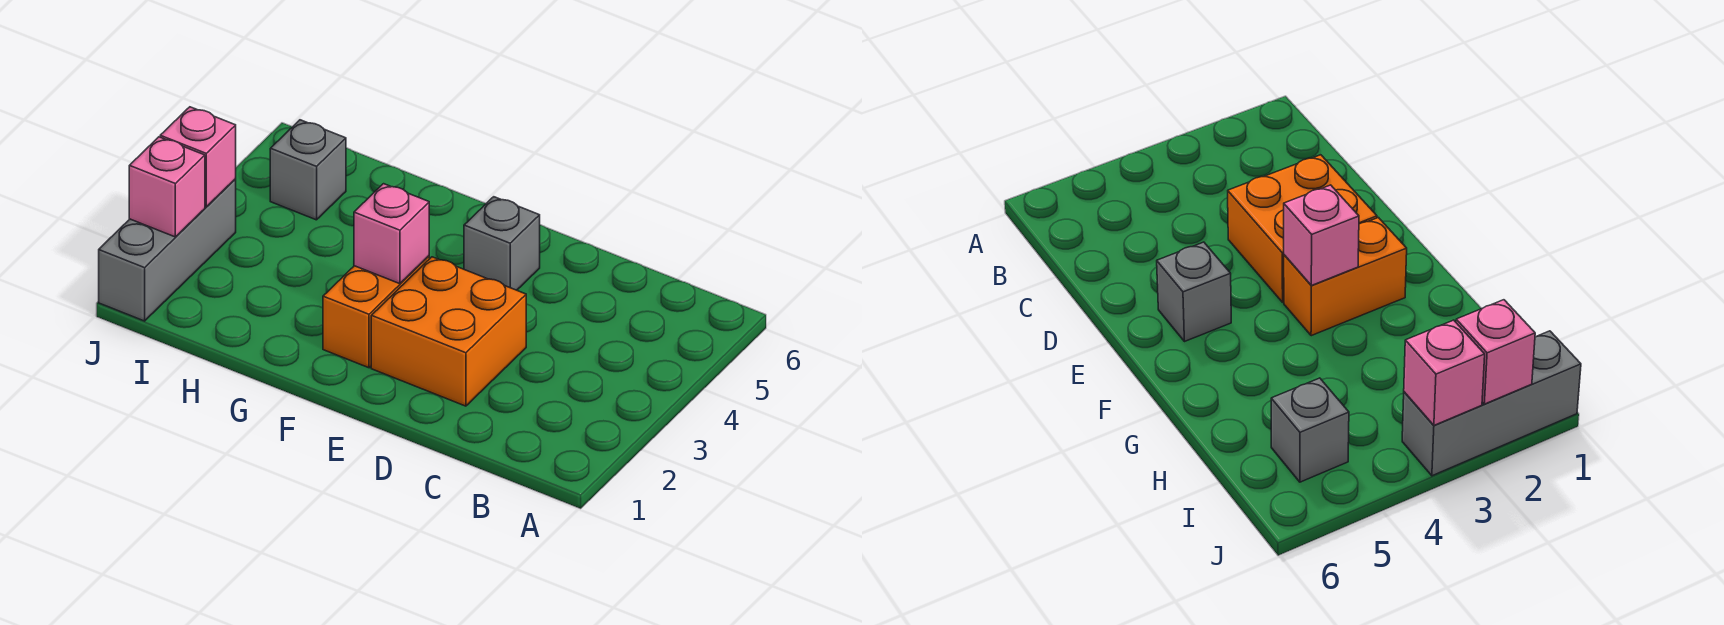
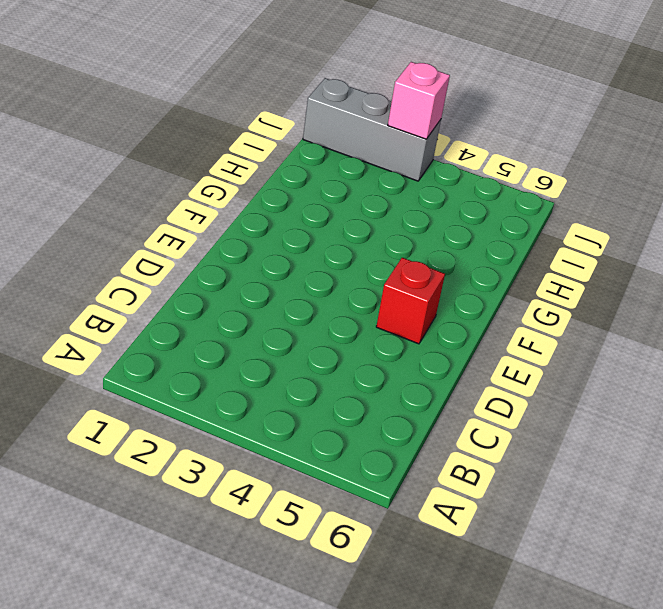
red brick E5 level 1 -> grey brick E5 level 1
none -> orange brick D2:E3 level 1
none -> orange brick F2:F3 level 1

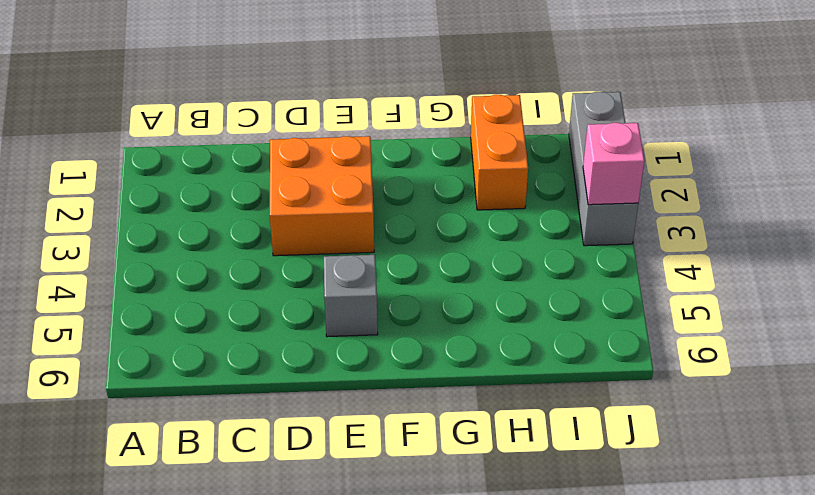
orange brick H1:H2 level 1 -> orange brick F2:F3 level 1
none -> grey brick I5 level 1
none -> pink brick F3 level 2

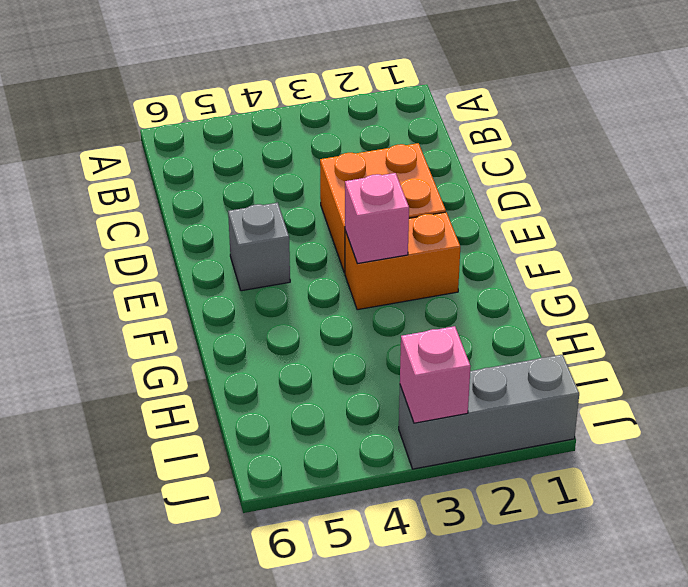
none -> grey brick I5 level 1
none -> pink brick J2 level 2

